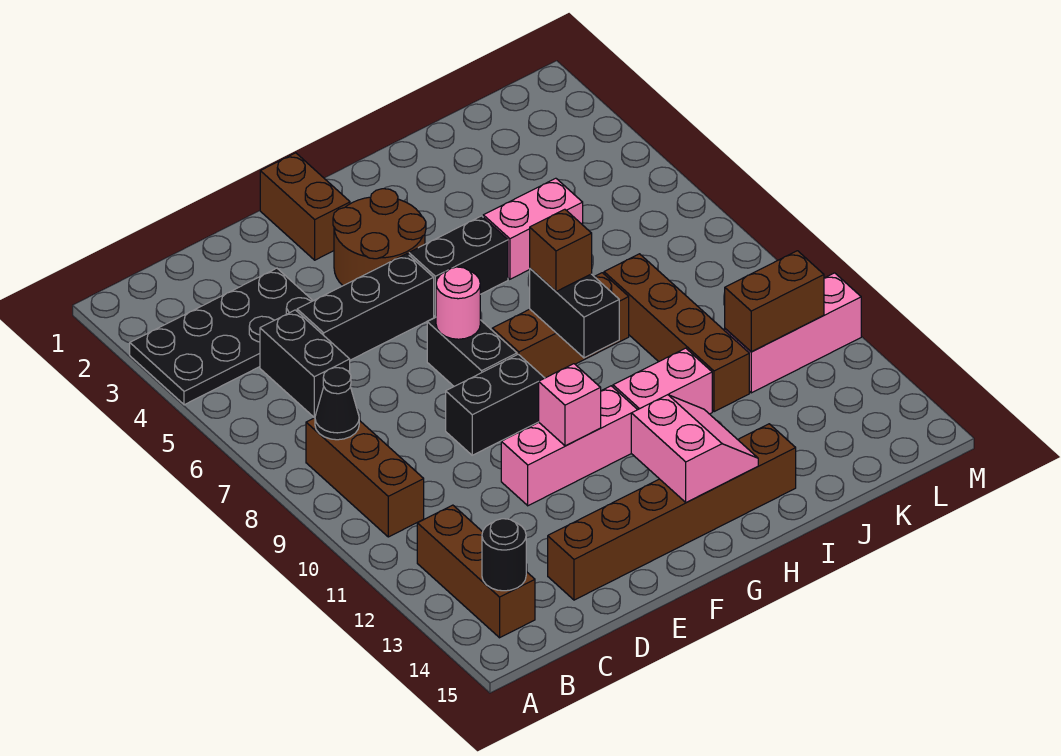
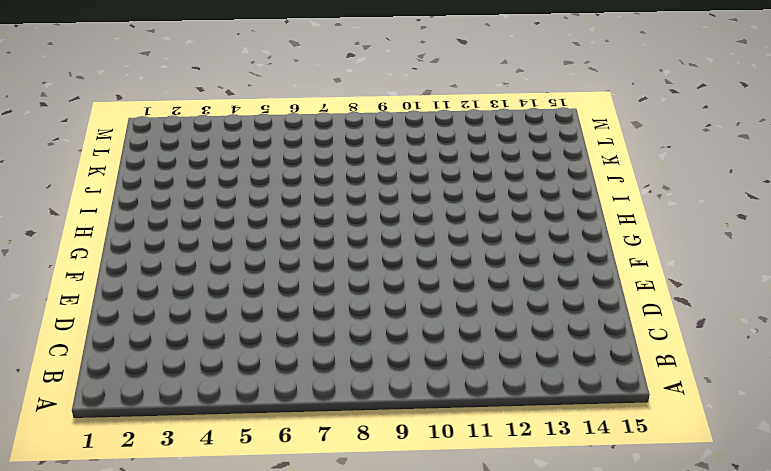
none -> black plate A3:D4 level 1
none -> brown brick B8:B10 level 1
none -> brown brick B12:B14 level 1

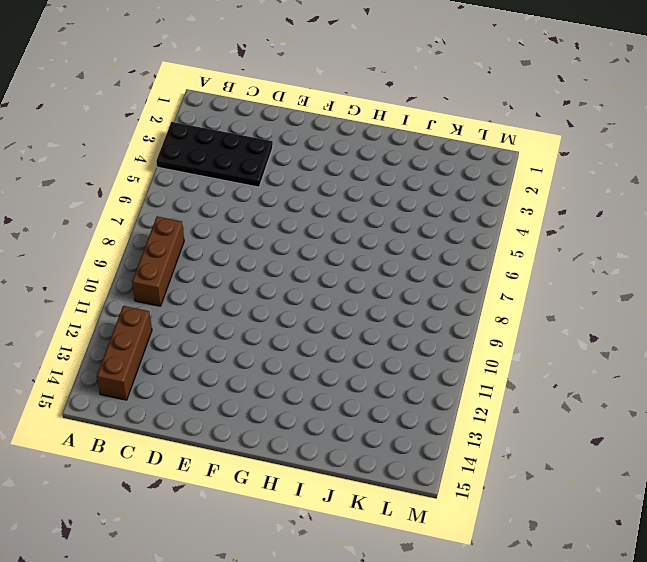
none -> black brick C5:C6 level 1
none -> black brick D5:F5 level 1
none -> brown brick D14:I14 level 1

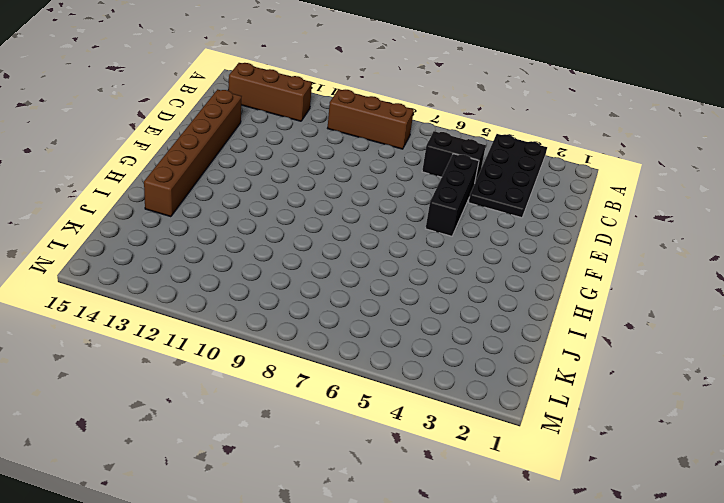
none -> black brick E9:F9 level 1
none -> pink brick E11:G11 level 1
none -> brown brick F1:F2 level 1

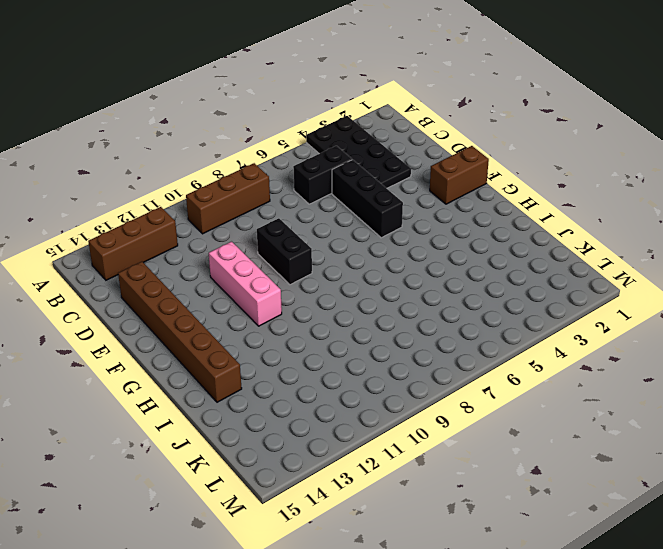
none -> brown round brick F3:G4 level 1
none -> black brick F7:F8 level 1
none -> black brick G5:H5 level 1

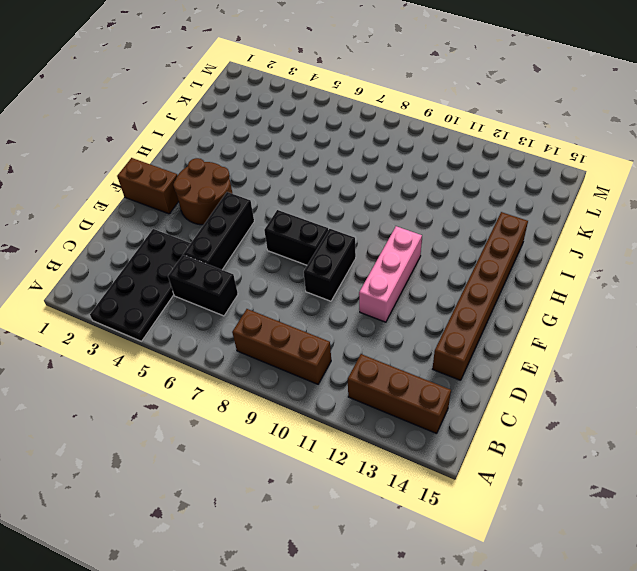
none -> black brick G5:H5 level 1
none -> brown brick G8:I8 level 1
none -> pink brick H11:I11 level 1

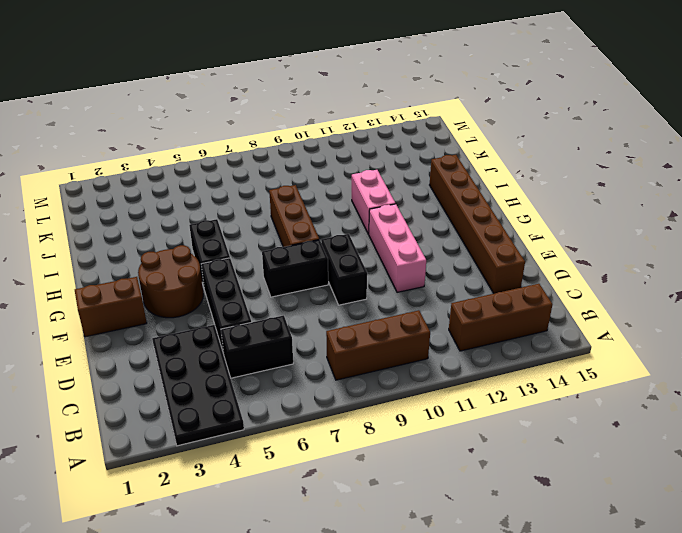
none -> pink brick I5:J5 level 1
none -> brown brick J8:J11 level 1
none -> pink brick K11:M11 level 1

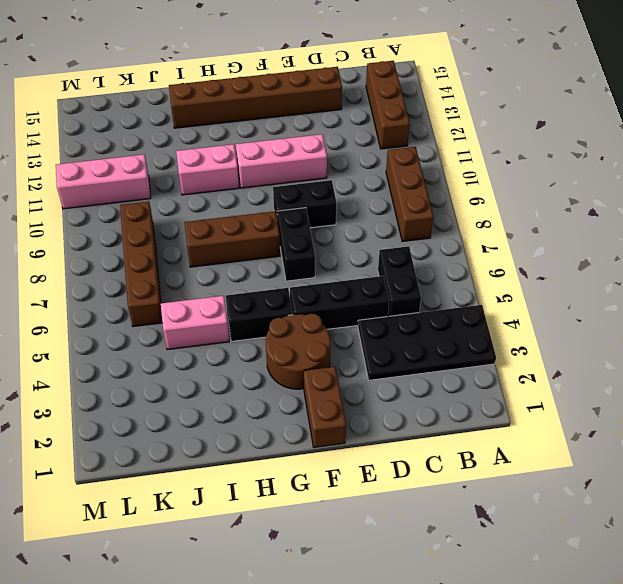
brown brick K6:K9 level 1 -> brown brick J8:J11 level 1
none -> black cone B8 level 2
none -> black round brick B14 level 2
none -> pink round brick F7 level 2

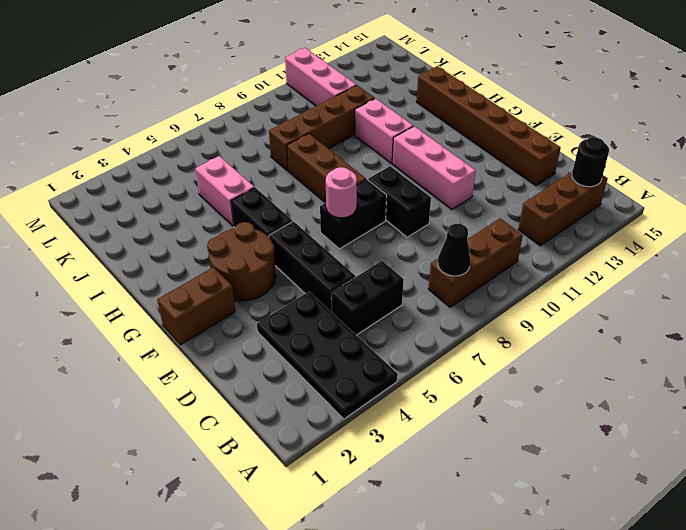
none -> pink brick F11 level 2
none -> pink slope G13:H14 level 2 top G
none -> black brick H8:H9 level 2

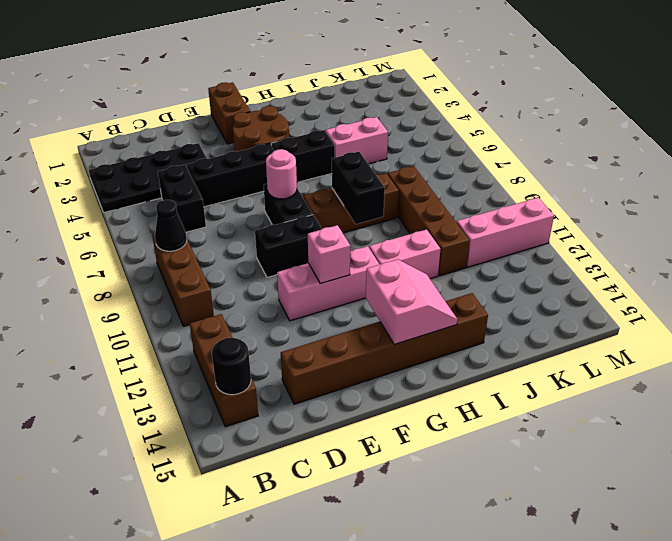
none -> brown brick K11:L11 level 2
none -> brown brick H8 level 3

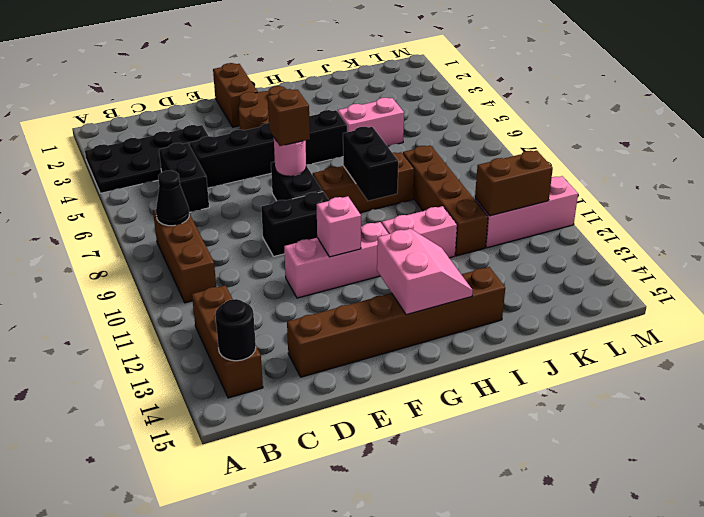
brown brick F7 level 3 -> brown brick H8 level 3

